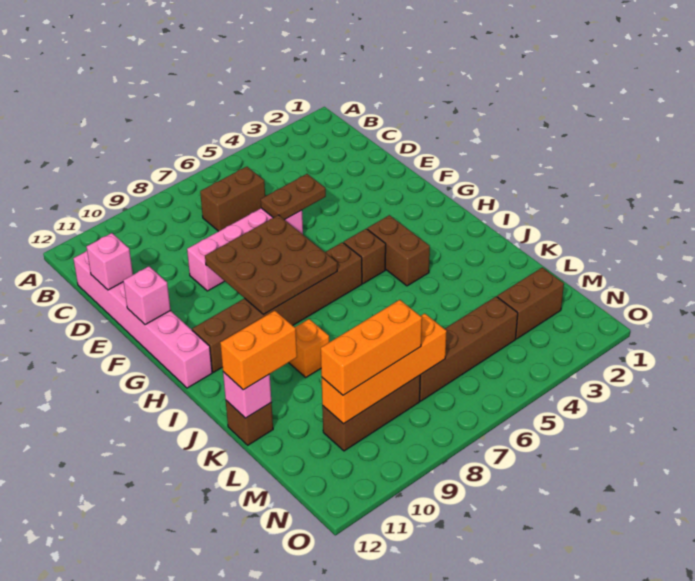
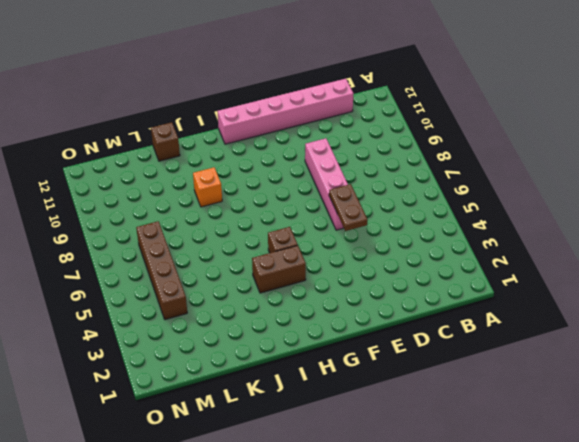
none -> brown brick C6:C7 level 1
none -> brown brick H6:H11 level 1
none -> brown brick M2:M3 level 1

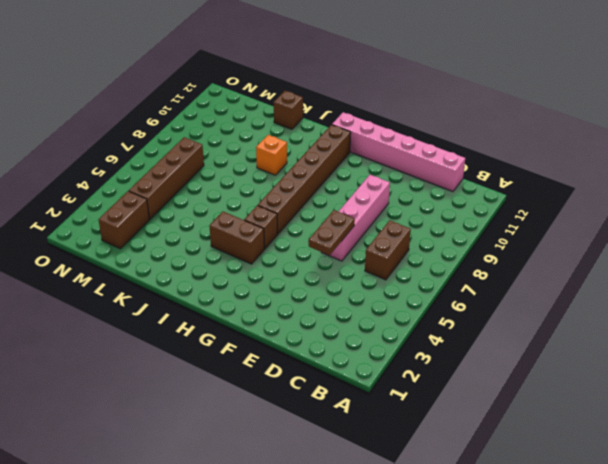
none -> brown brick M8:M10 level 1
none -> pink brick D12 level 2
none -> brown plate F7:H9 level 2

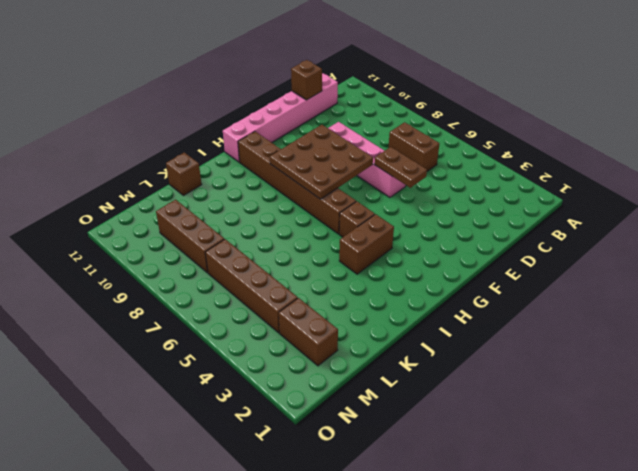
brown brick D12 level 2 -> pink brick D12 level 2
none -> orange brick J9 level 1
none -> pink brick F12 level 2
none -> pink brick K12 level 2

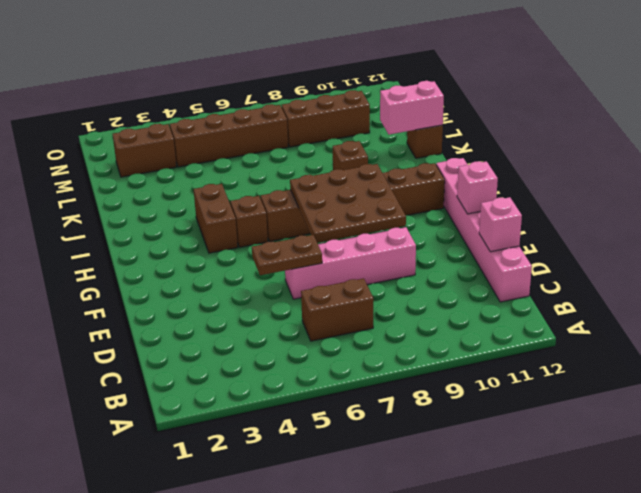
brown brick J9 level 1 -> orange brick J9 level 1
pink brick K11:K12 level 2 -> pink brick K12 level 2
none -> orange brick M7:M10 level 2
none -> orange brick K11:K12 level 3
none -> orange brick M8:M10 level 3

